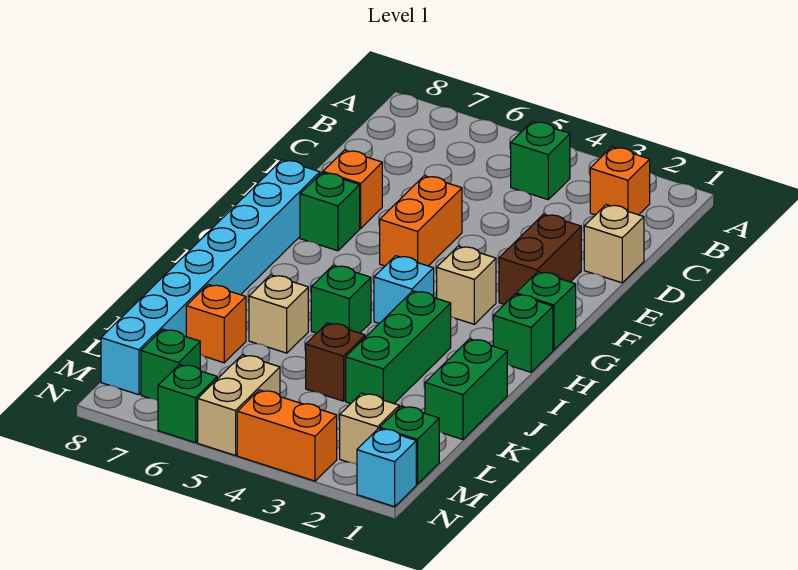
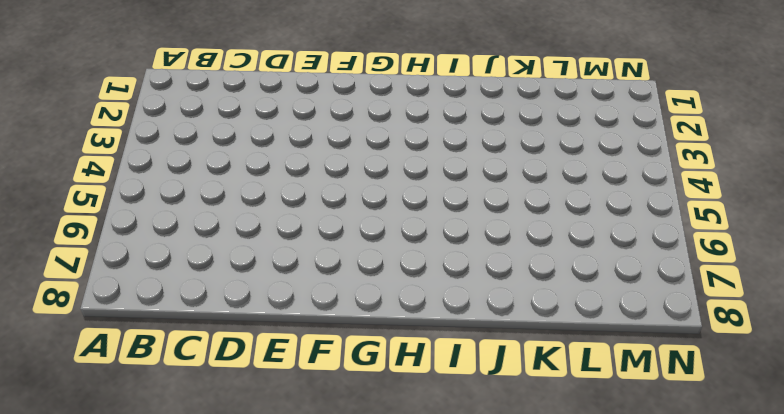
none -> orange brick B2 level 1
none -> green brick B4 level 1
none -> tan brick D1 level 1

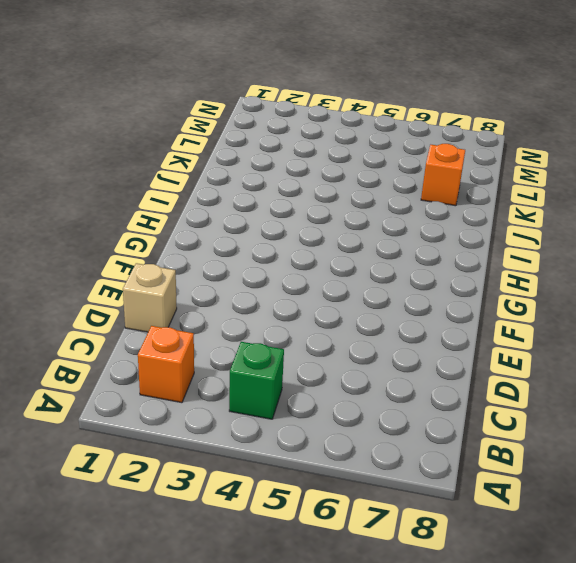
none -> brown brick E2:F2 level 1
none -> orange brick E5:F5 level 1
none -> orange brick E7 level 1

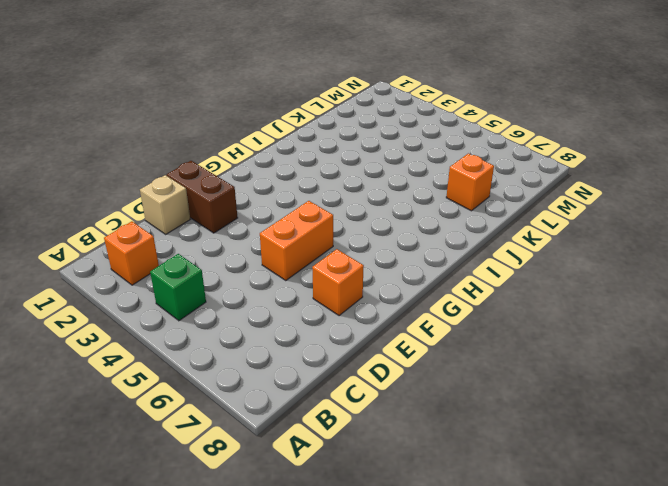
brown brick E1:E2 level 1 -> brown brick E2:F2 level 1
none -> green brick F7 level 1
none -> cyan brick F8:M8 level 1
none -> green brick G1 level 1

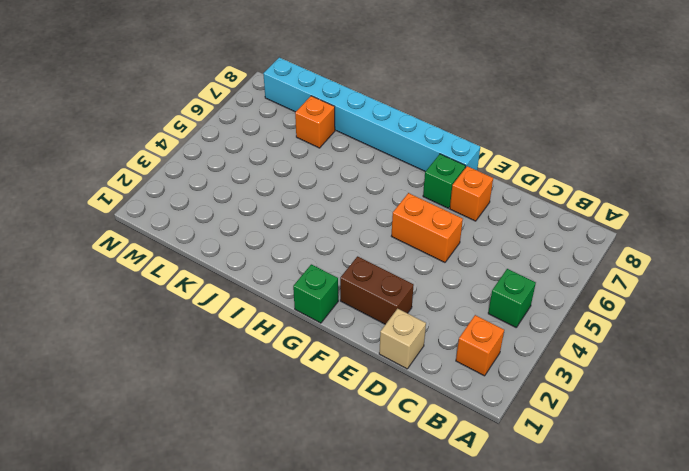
none -> tan brick G3 level 1
none -> green brick H1 level 1
none -> cyan brick H4 level 1

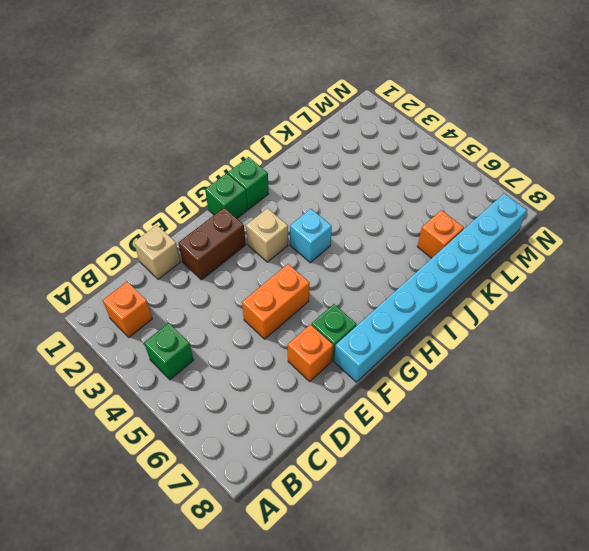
none -> green brick I3:K3 level 1
none -> green brick I5 level 1
none -> green brick J1:K1 level 1

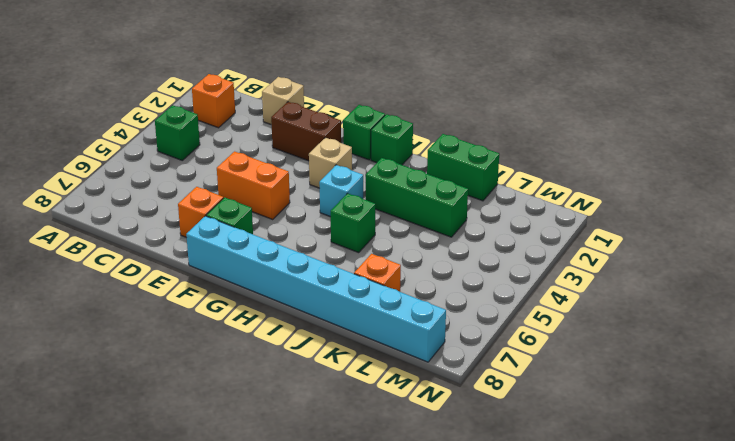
none -> tan brick J6 level 1
none -> brown brick K4 level 1
none -> green brick M1 level 1

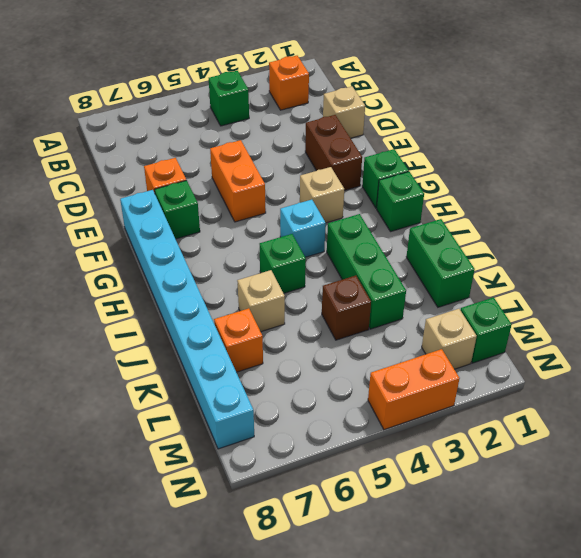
none -> tan brick M5:N5 level 1
none -> green brick M7 level 1
none -> cyan brick N1 level 1

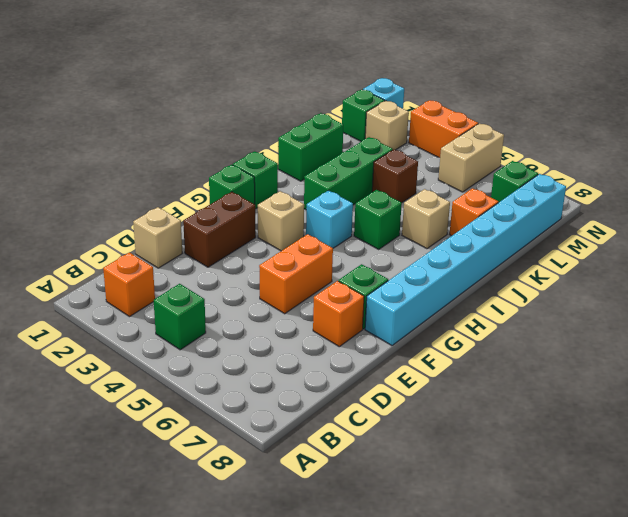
none -> green brick N6 level 1

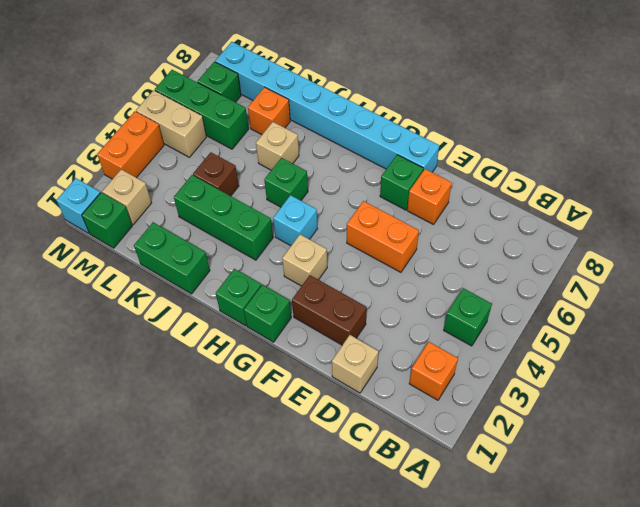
green brick L6:N6 level 1 -> green brick N6 level 1

